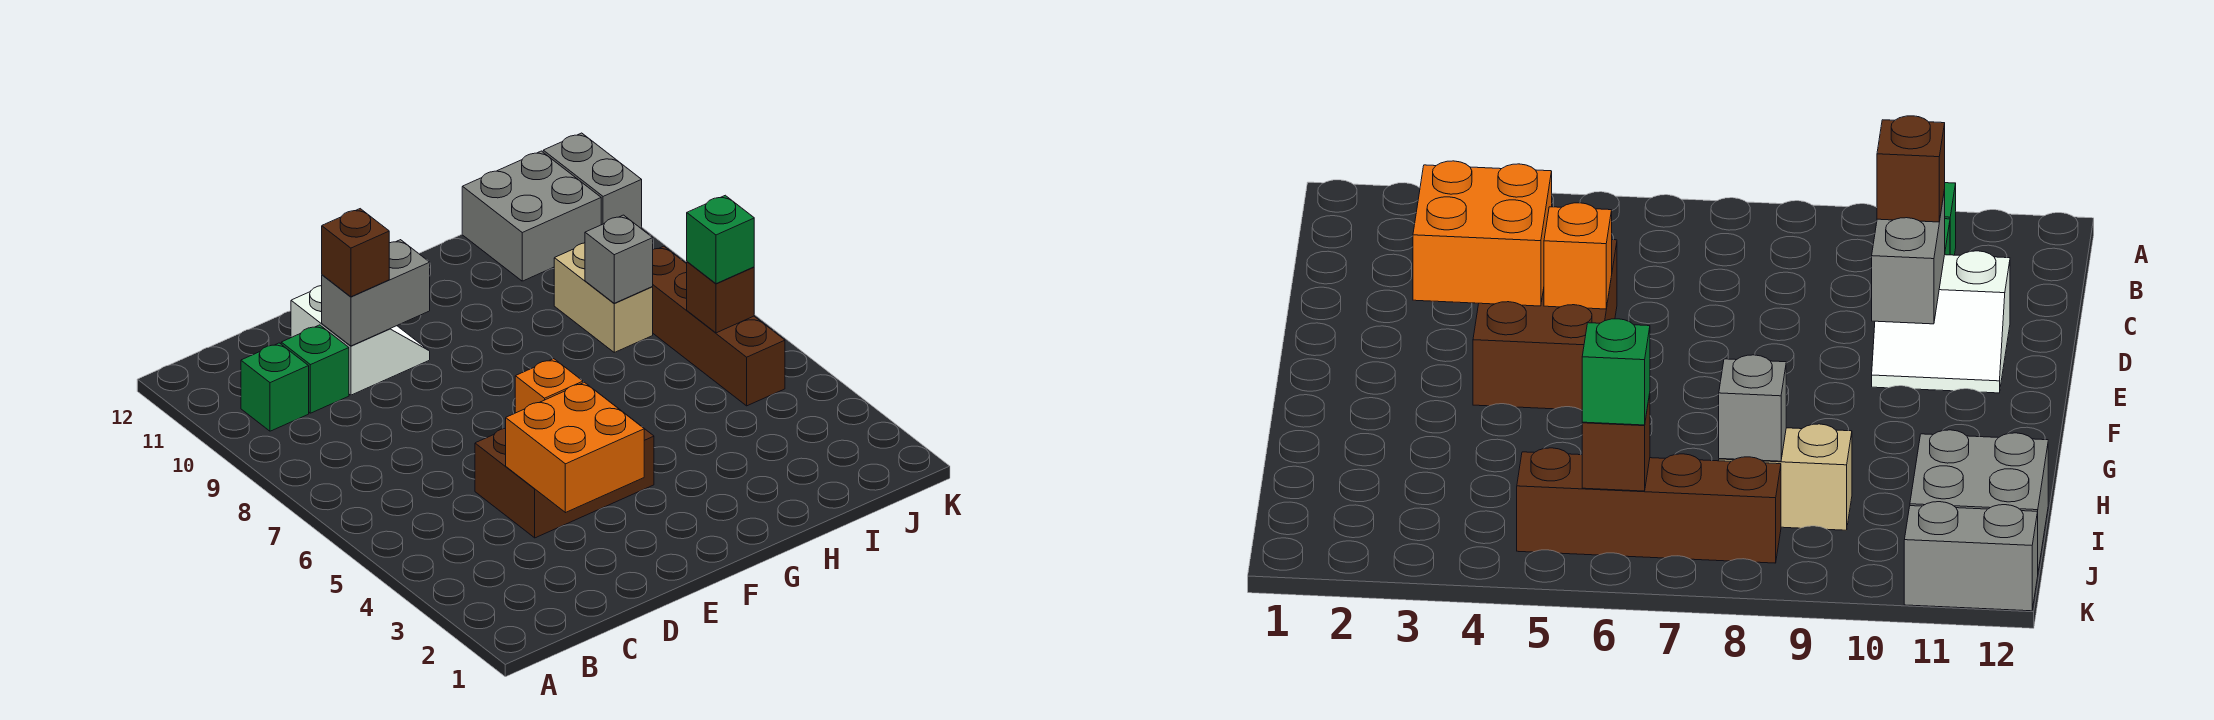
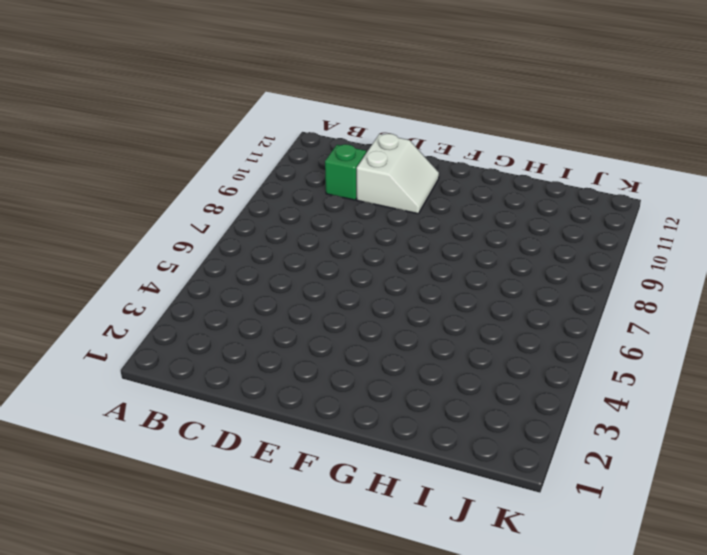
none -> green brick B10 level 1
none -> brown brick D4:F5 level 1
none -> tan brick I8:I9 level 1

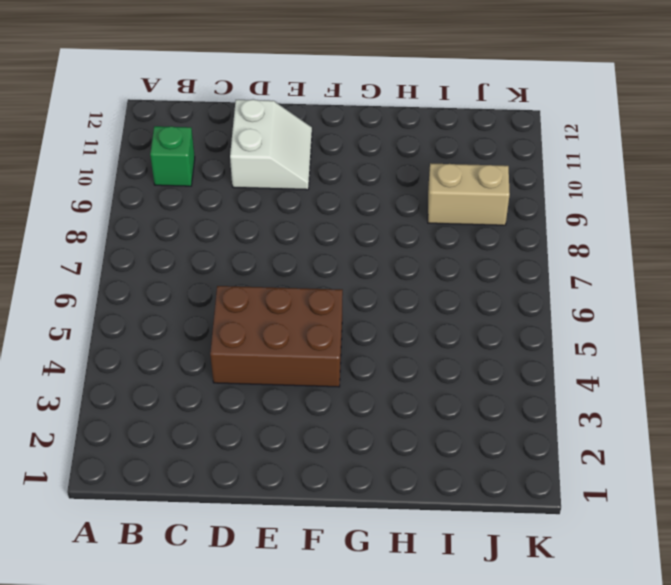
tan brick I9:J9 level 1 -> tan brick I8:I9 level 1
none -> green brick C10 level 1
none -> grey brick I11:J12 level 1
none -> brown brick J5:J8 level 1

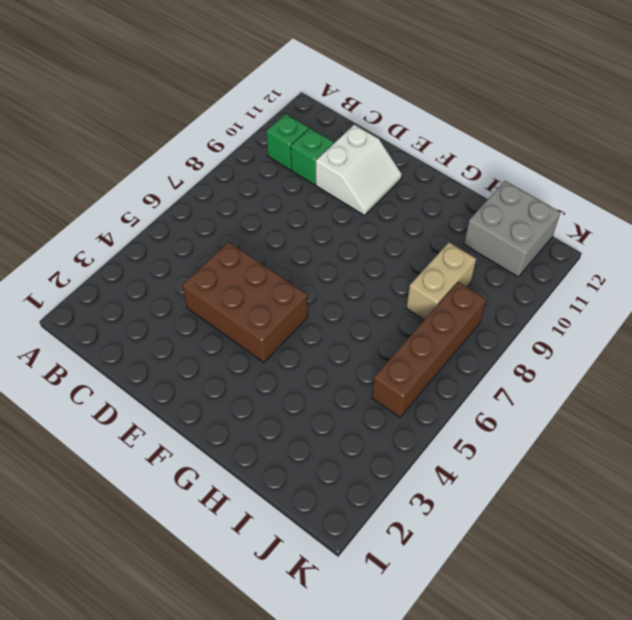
none -> grey brick K11:K12 level 1
none -> orange brick D3:E4 level 2
none -> grey brick D10:E10 level 2

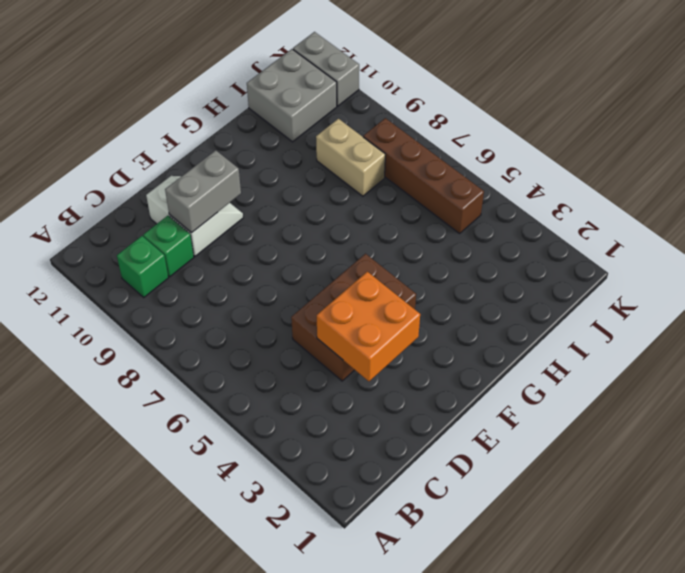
none -> orange brick E5 level 2
none -> grey brick I8 level 2
none -> brown brick J6 level 2

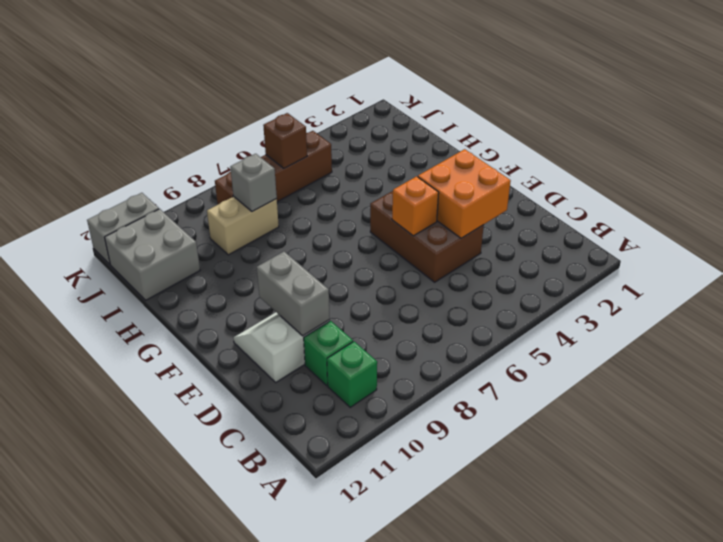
none -> brown brick D10 level 3
none -> green brick J6 level 3

